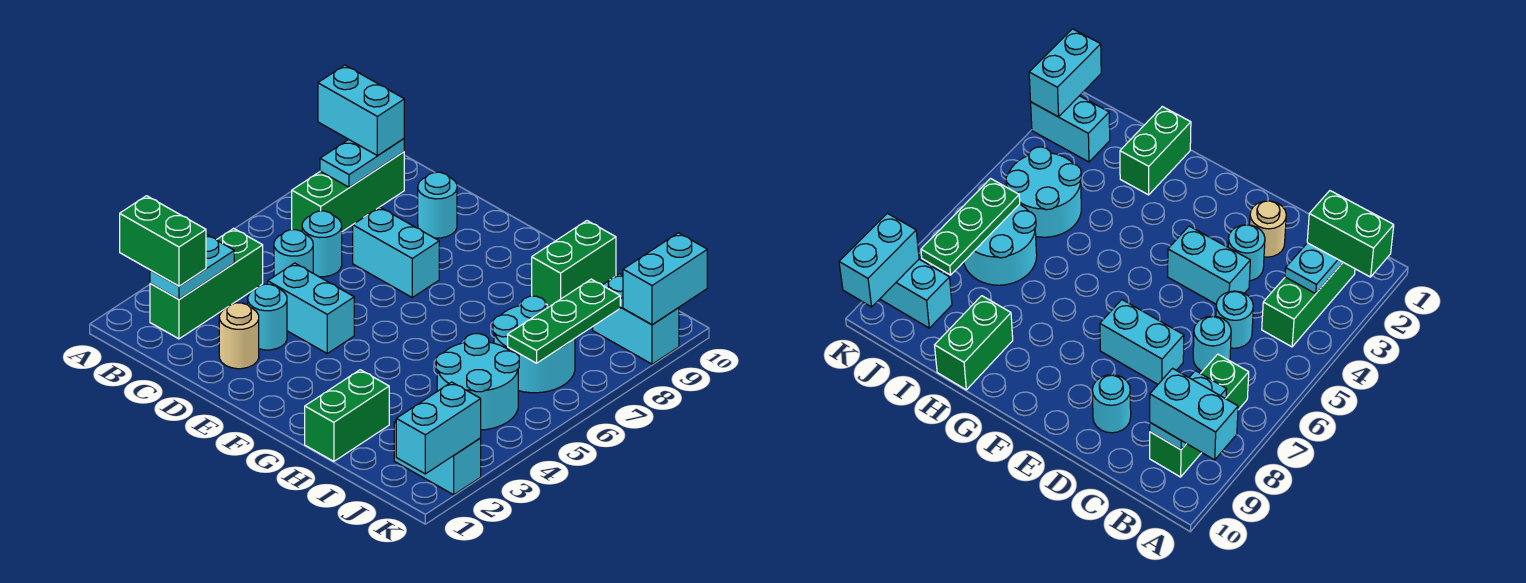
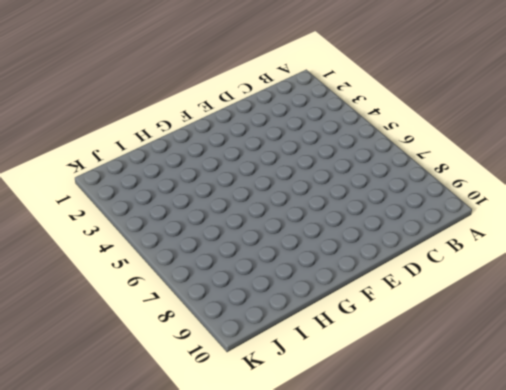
none -> green brick B2:B4 level 1
none -> green brick B7:B9 level 1
none -> cyan round brick C5 level 1

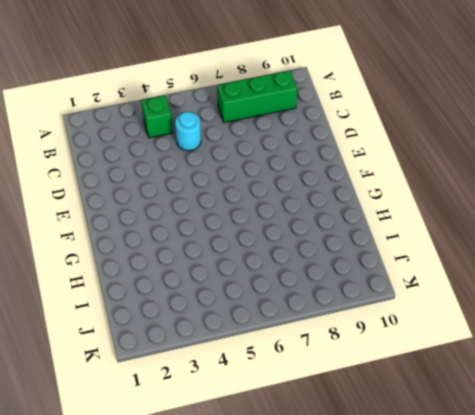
green brick B4 level 1 -> green brick B2:B4 level 1
none -> cyan round brick C6 level 1
none -> tan round brick D2 level 1
none -> cyan round brick D3 level 1

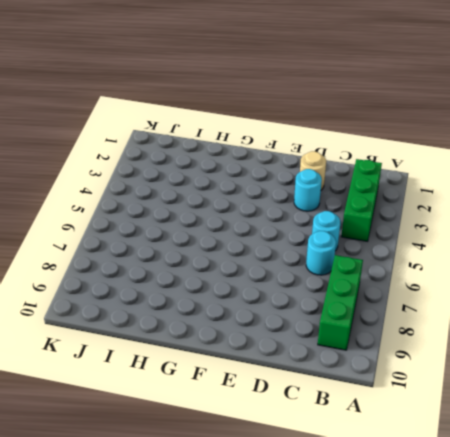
none -> cyan brick D4:E4 level 1
none -> cyan brick D7:E7 level 1
none -> cyan round brick D9 level 1

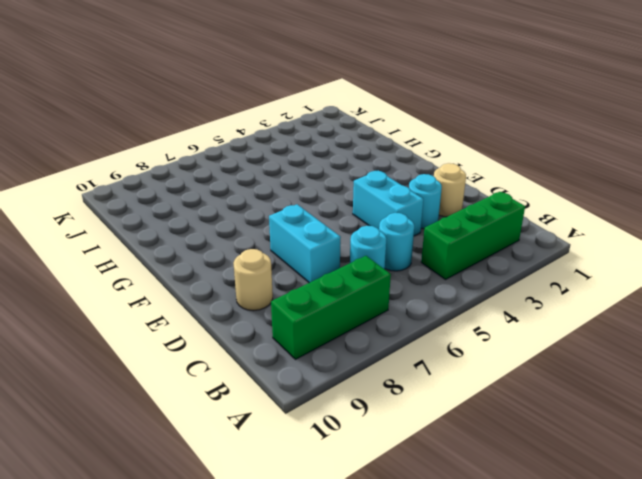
tan round brick D9 level 1 -> cyan round brick D9 level 1
none -> green brick H1:H2 level 1
none -> green brick H9:H10 level 1
none -> cyan round brick I4:J5 level 1

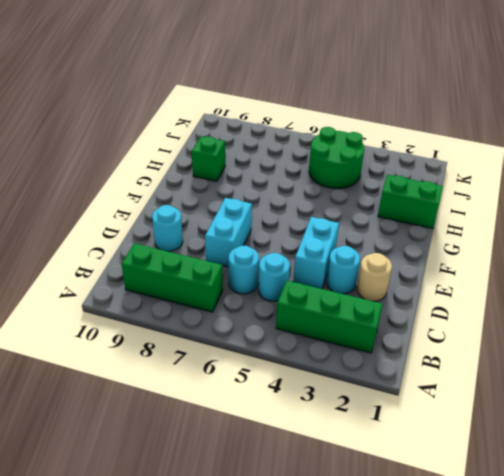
green brick H9 level 1 -> green brick H9:H10 level 1
green round brick I4:J5 level 1 -> cyan round brick I4:J5 level 1
none -> cyan round brick I6:J7 level 1
none -> cyan brick J2:K2 level 1
none -> cyan brick J9:K9 level 1

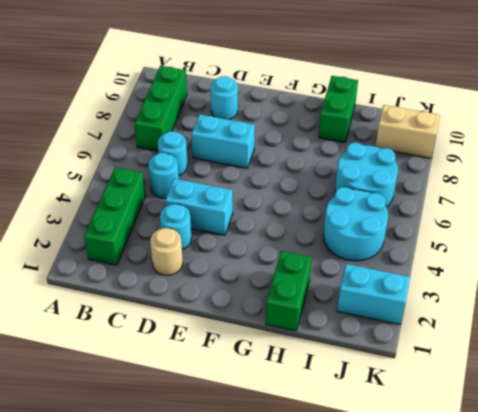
tan brick J9:K9 level 1 -> cyan brick J9:K9 level 1
none -> cyan plate B2:B3 level 2
none -> cyan plate B8:B9 level 2
none -> green plate J6:J8 level 2

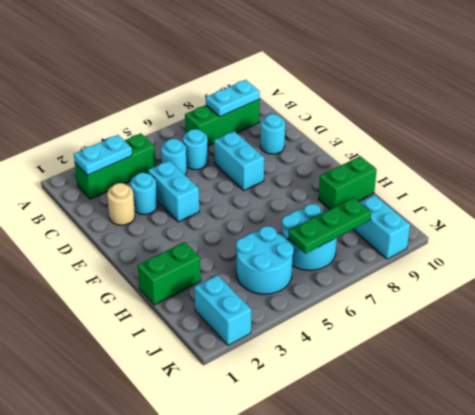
none -> cyan brick K1:K2 level 2
none -> cyan brick K9:K10 level 2
none -> green brick A2:B2 level 3

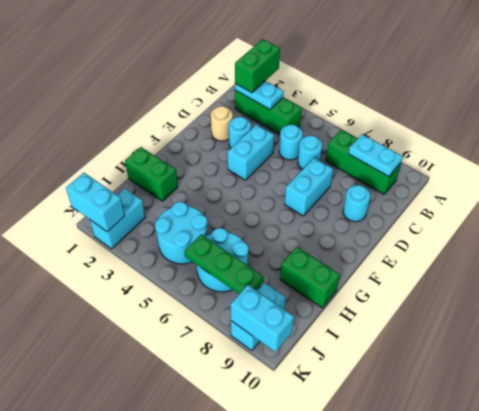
none -> cyan brick A9:B9 level 3

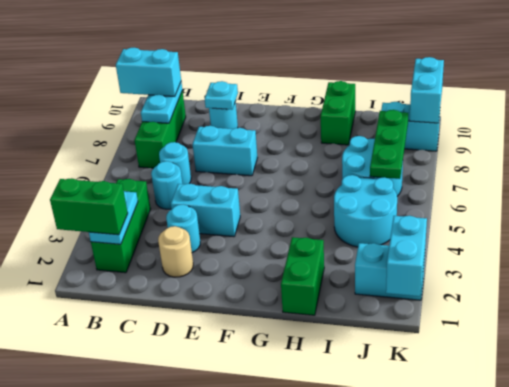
cyan plate D9 level 2 -> none

